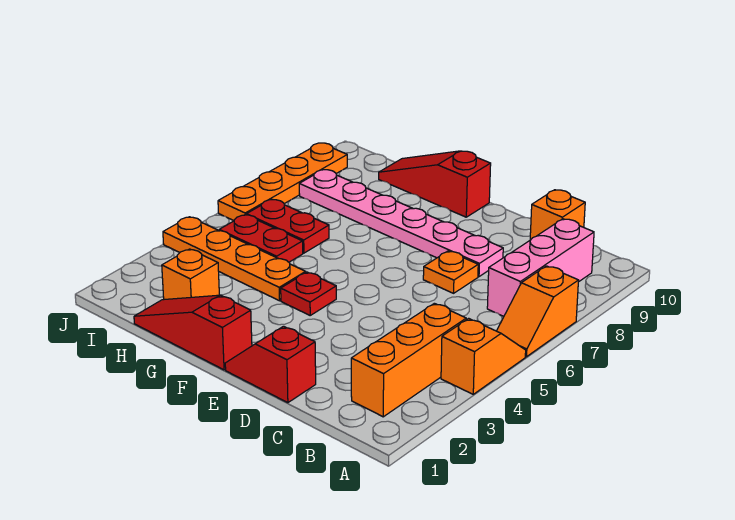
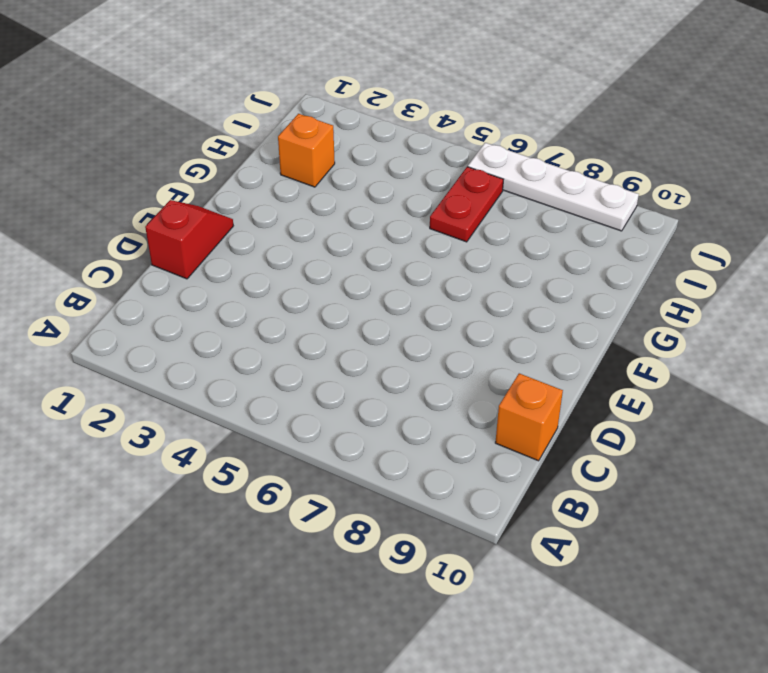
white plate J6:J9 level 1 -> orange plate J6:J9 level 1
none -> orange slope A4:A5 level 1 top 4
none -> orange slope A6:A7 level 1 top 7
none -> orange brick B2:B4 level 1

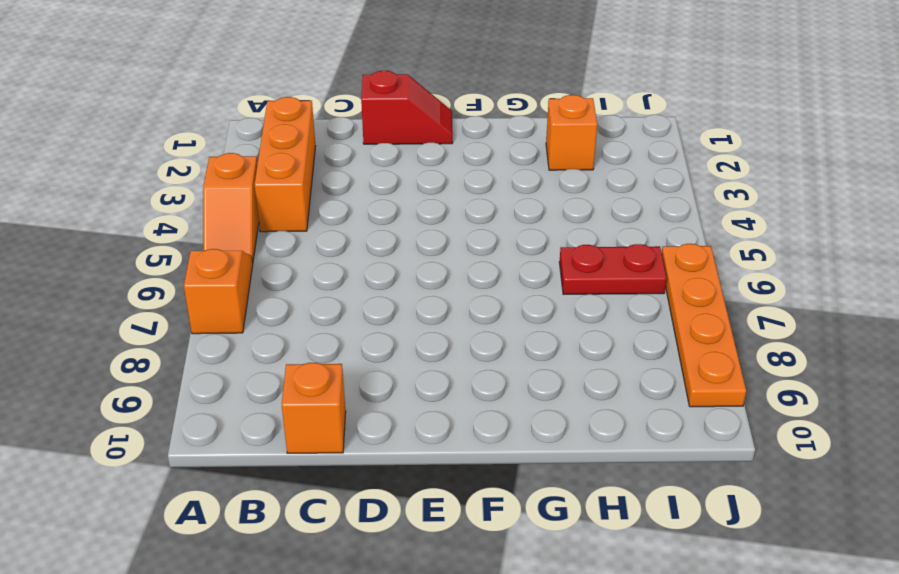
none -> pink brick B7:B9 level 1
none -> orange plate D7 level 1
none -> pink plate D8:I8 level 1

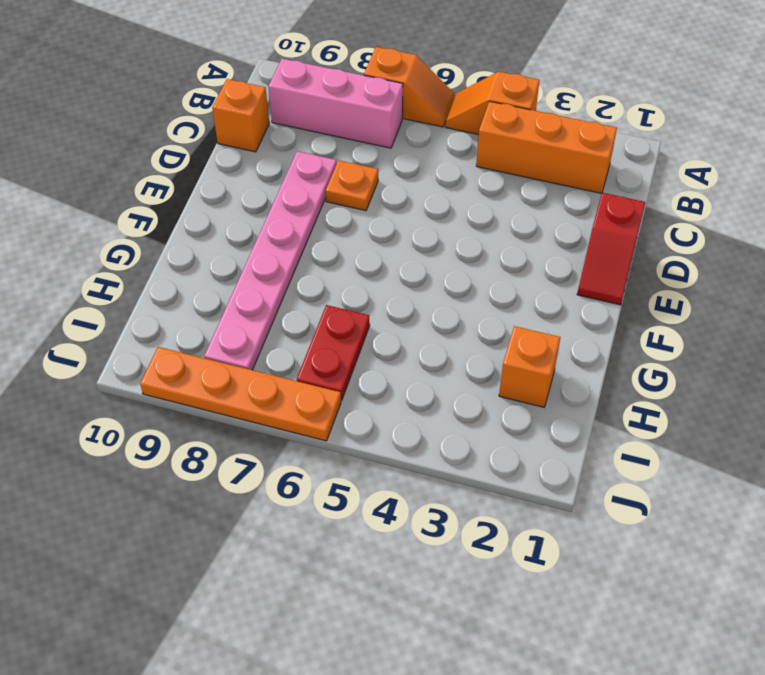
none -> red slope F1:H1 level 1 top F
none -> red plate F4 level 1
none -> red slope F10:H10 level 1 top F

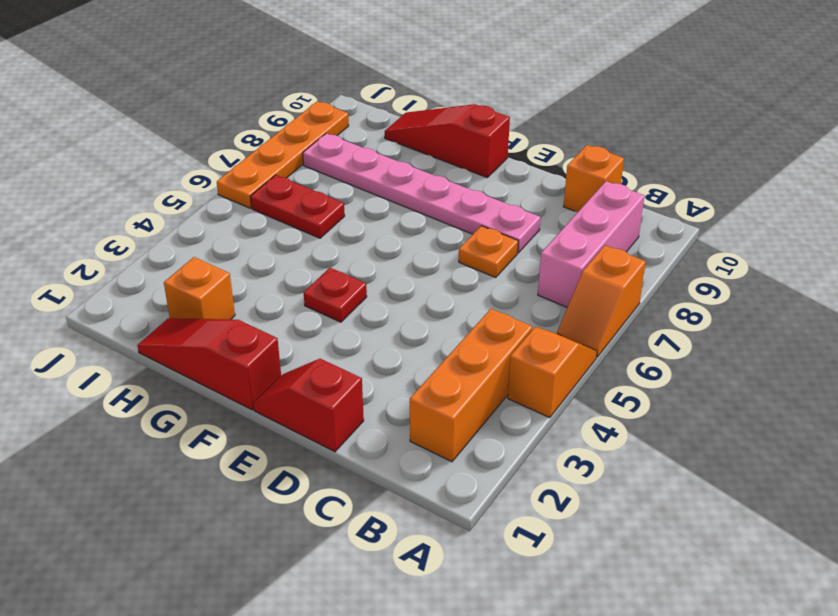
none -> orange plate G4:J4 level 1
none -> red plate H5:I5 level 1

